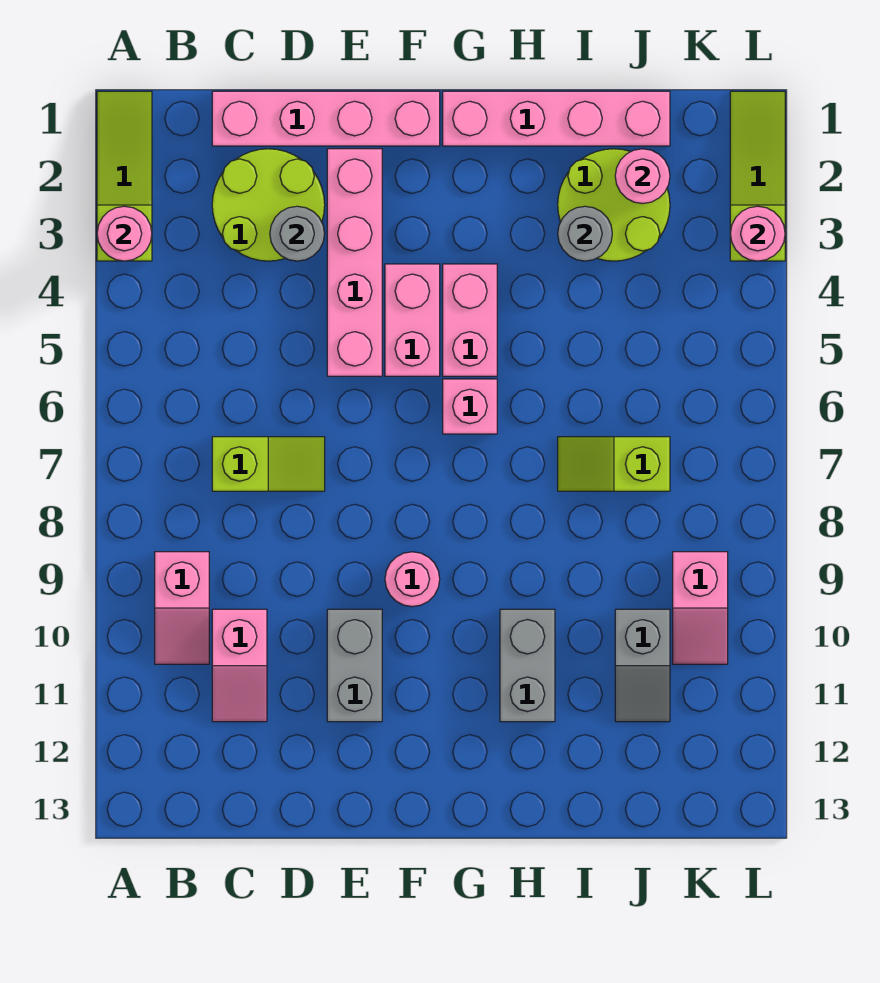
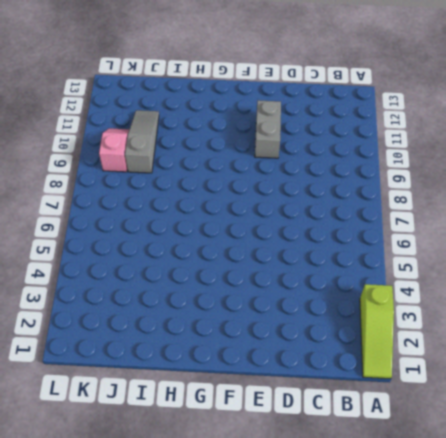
grey slope J9:J11 level 1 top 9 -> grey slope J10:J11 level 1 top 10
none -> pink slope B9:B10 level 1 top 9
none -> pink brick C1:F1 level 1
none -> lime round brick C2:D3 level 1

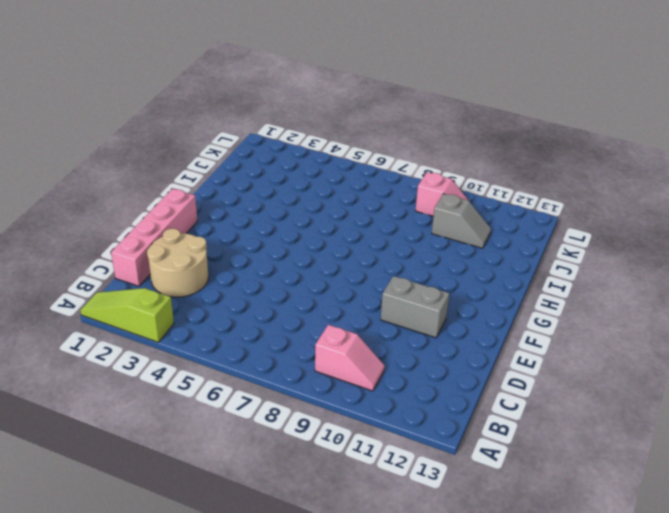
tan round brick C2:D3 level 1 -> lime round brick C2:D3 level 1
none -> lime slope C7:D7 level 1 top C
none -> pink slope C10:C11 level 1 top 10
none -> pink brick E2:E5 level 1

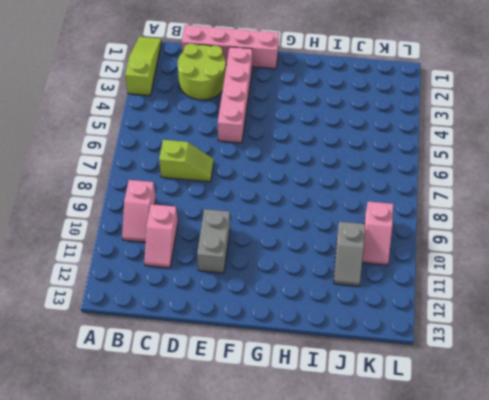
none -> pink brick F4:F5 level 1
none -> pink round brick F9 level 1
none -> pink brick G1:J1 level 1

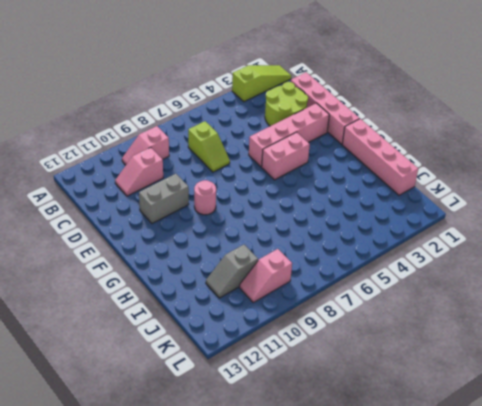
none -> pink brick G4:G5 level 1
none -> pink brick G6 level 1
none -> grey brick H10:H11 level 1

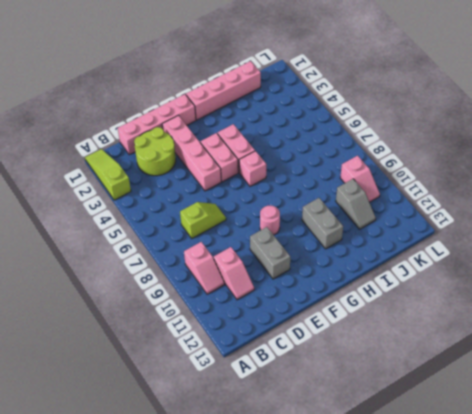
none -> lime round brick I2:J3 level 1
none -> lime slope I7:J7 level 1 top J
none -> lime slope L1:L3 level 1 top 3

